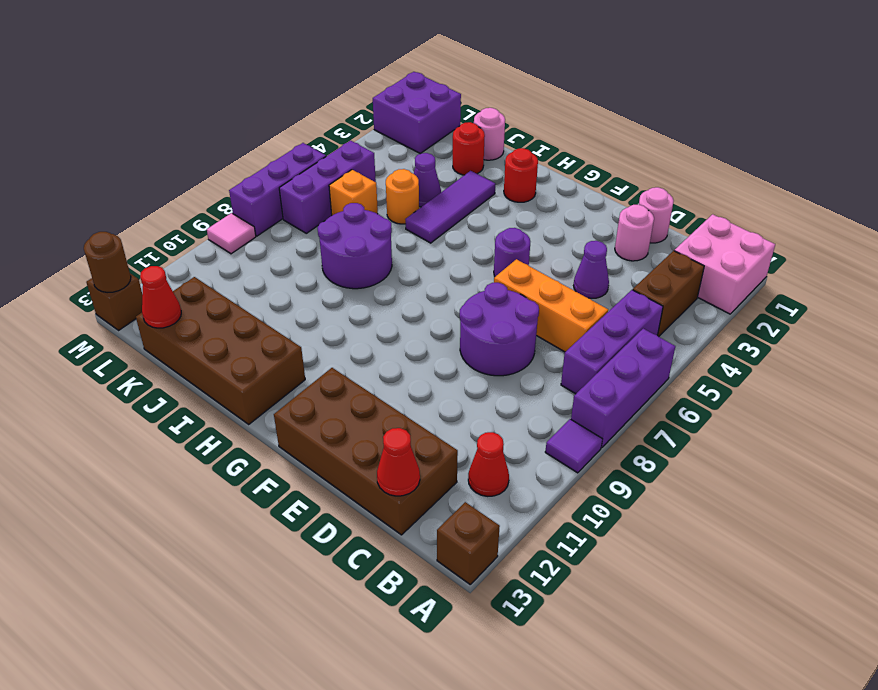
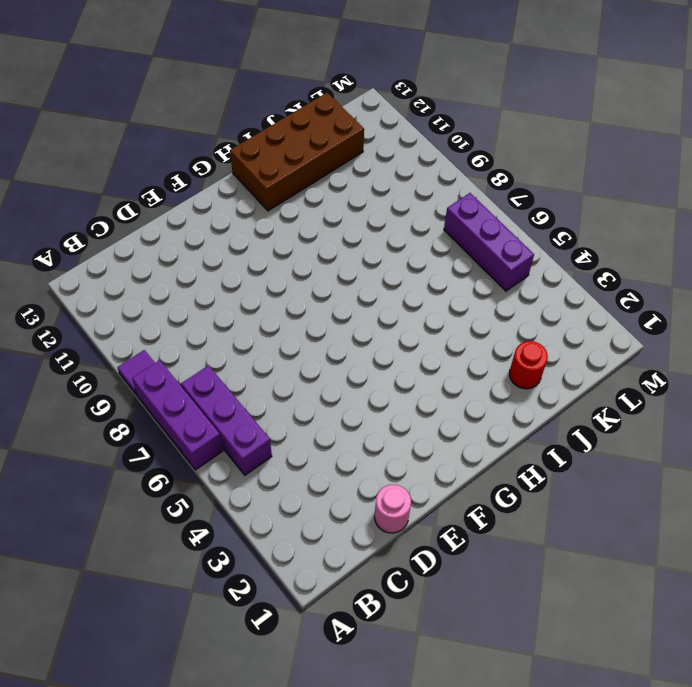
none -> pink brick A1:B2 level 1
none -> brown brick A13 level 1
none -> brown brick B3:B4 level 1
none -> red cone B11 level 1

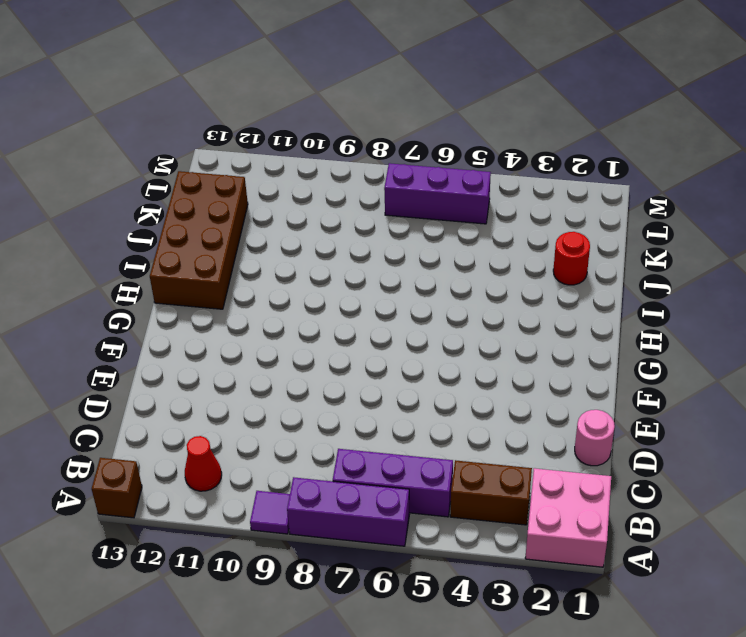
none -> orange brick C6:E6 level 1
none -> brown brick C12:F13 level 1
none -> pink round brick D2 level 1
none -> purple cone D4 level 1

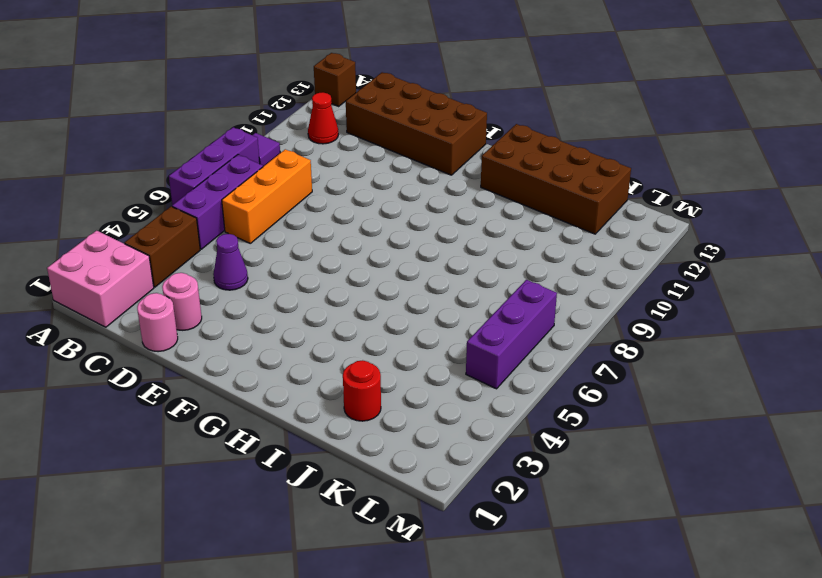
orange brick C6:C8 level 1 -> orange brick C6:E6 level 1
none -> purple round brick D7:E8 level 1
none -> purple round brick F5 level 1
none -> red round brick H2 level 1
none -> purple tile I3:I5 level 1

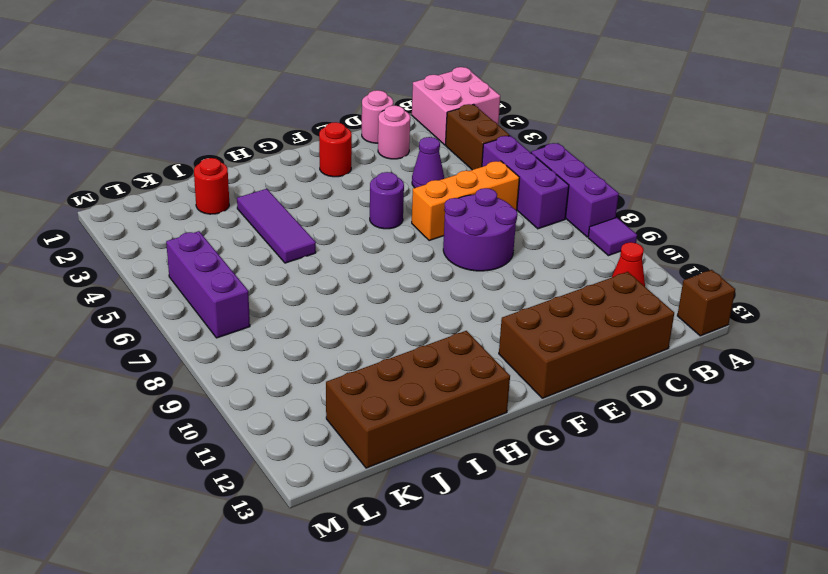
red round brick F2 level 1 -> red round brick H2 level 1
none -> purple round brick I7:J8 level 1
none -> pink round brick J1 level 1
none -> purple cone J4 level 1
none -> orange round brick J5 level 1

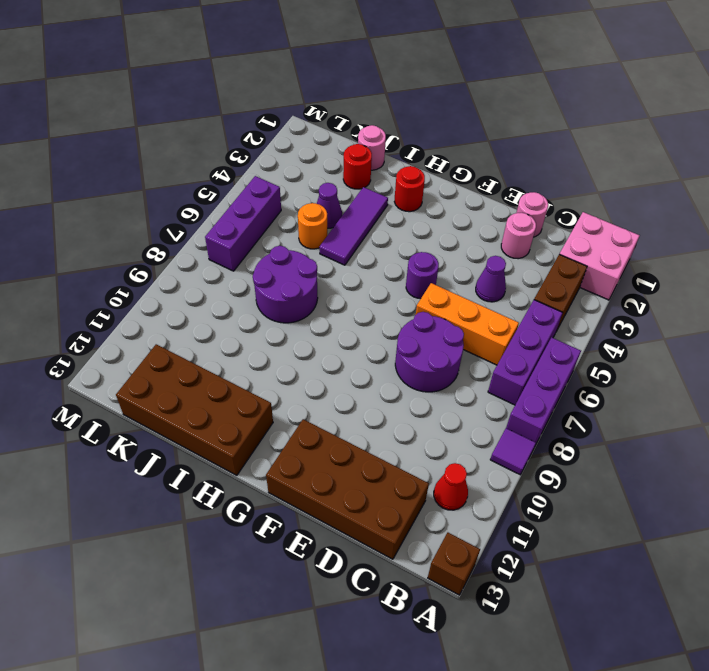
none -> orange brick K6 level 1
none -> purple brick L1:M2 level 1
none -> purple brick M6:M8 level 1
none -> pink tile M9 level 1

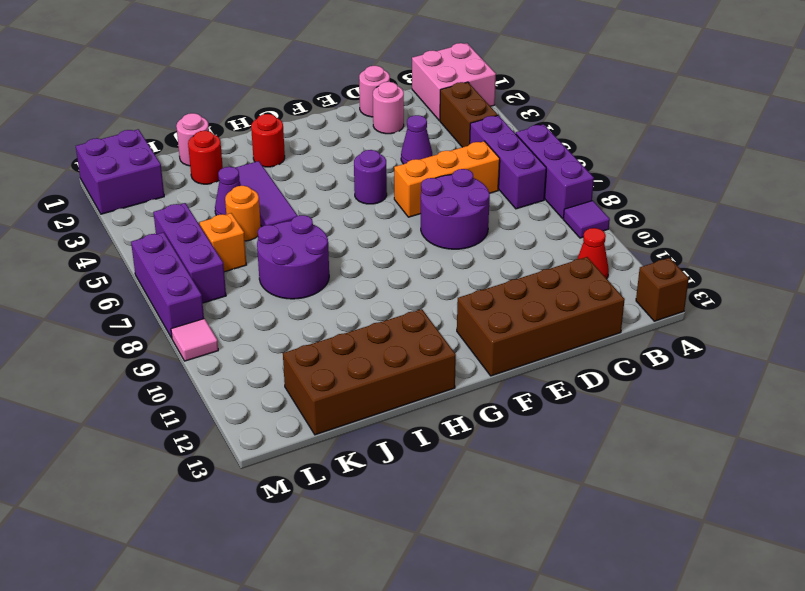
none -> brown brick M13 level 1
none -> red cone C13 level 2
none -> red cone K13 level 2
none -> brown round brick M13 level 2

